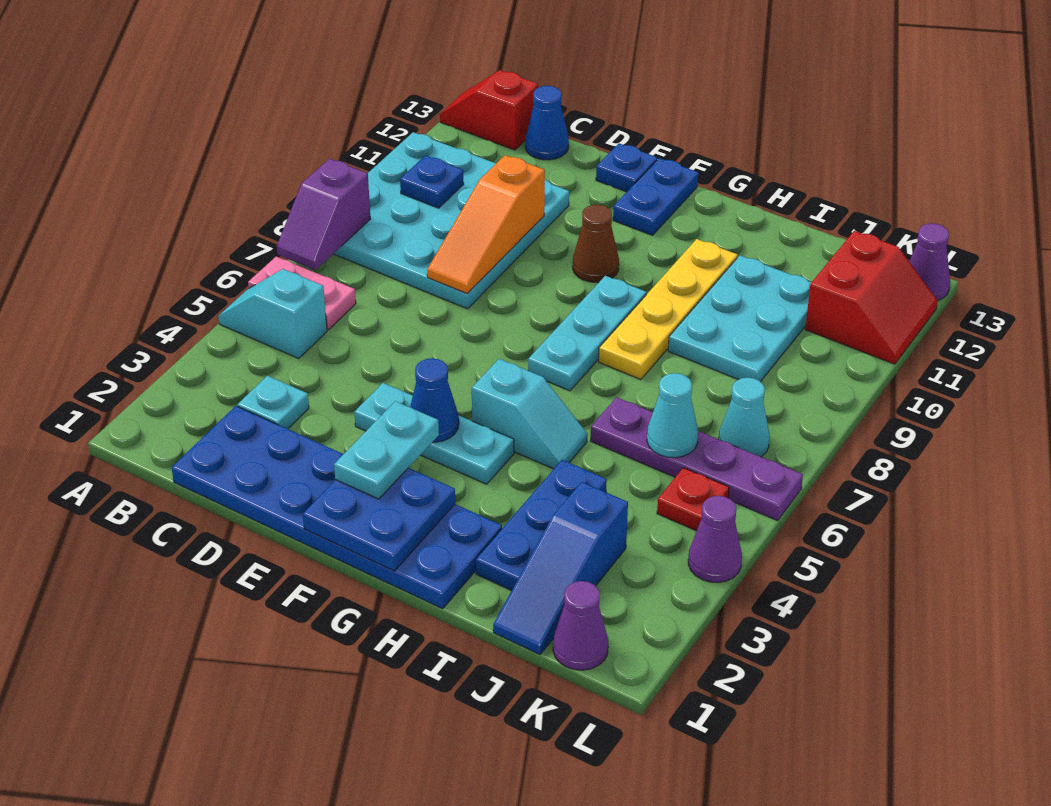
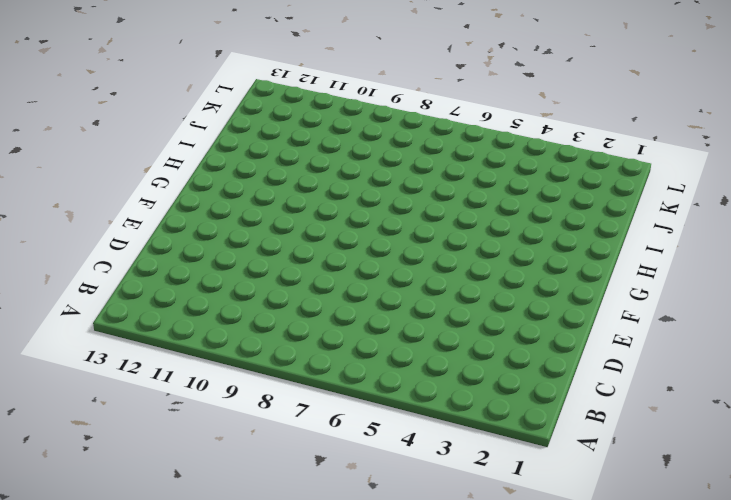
none -> cyan slope A5:B5 level 1 top B
none -> pink plate A6:B6 level 1
none -> cyan plate A8:D11 level 1
none -> red slope A13:B13 level 1 top B

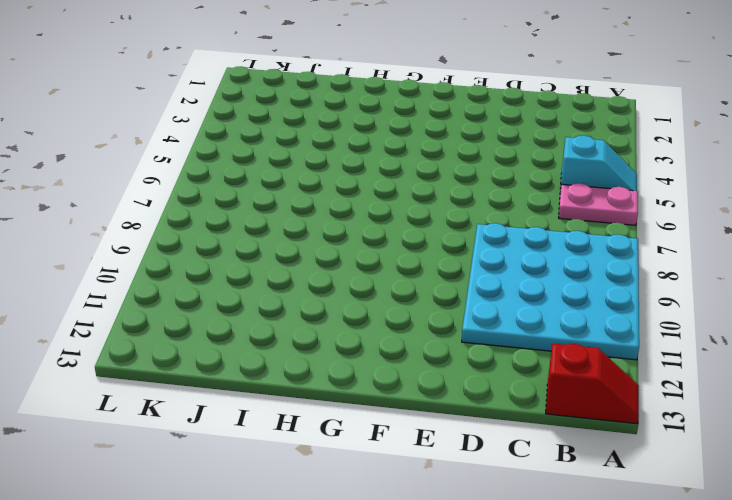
none -> blue plate C1:H2 level 1
none -> cyan plate C3 level 1
none -> blue cone C13 level 1
none -> cyan plate E4:G4 level 1

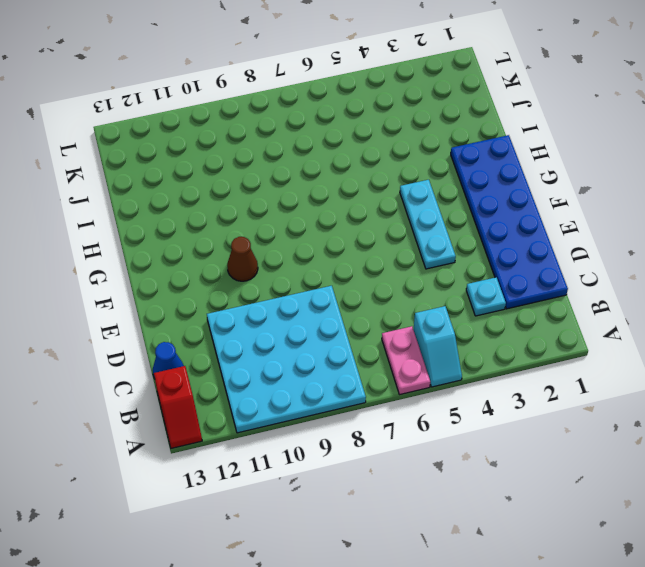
none -> blue plate E13 level 1
none -> blue plate F12:F13 level 1
none -> cyan slope G5:H5 level 1 top G
none -> cyan plate G7:G9 level 1

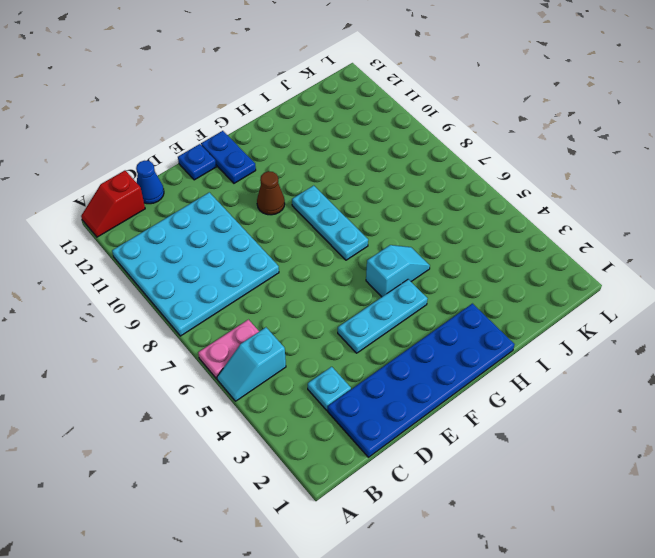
none -> yellow plate H8:H11 level 1
none -> blue plate I2:I4 level 1
none -> purple plate I6:L6 level 1
none -> cyan plate I9:J11 level 1

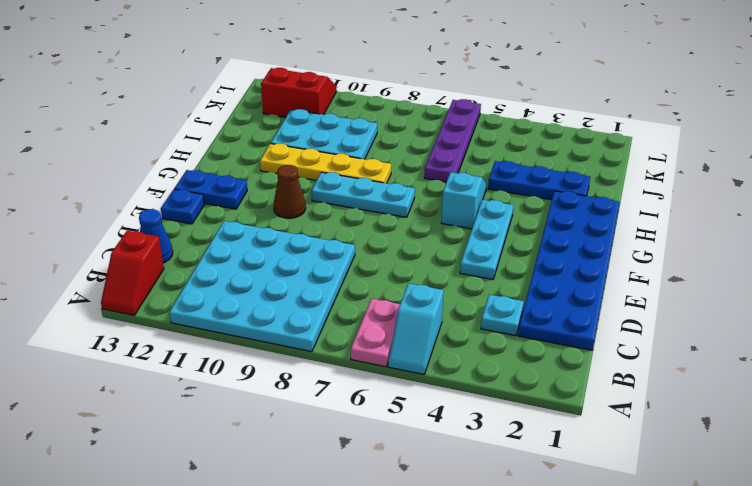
none -> blue slope J1:J3 level 1 top 3
none -> purple cone K1 level 1
none -> red plate K5 level 1
none -> cyan cone K7 level 1

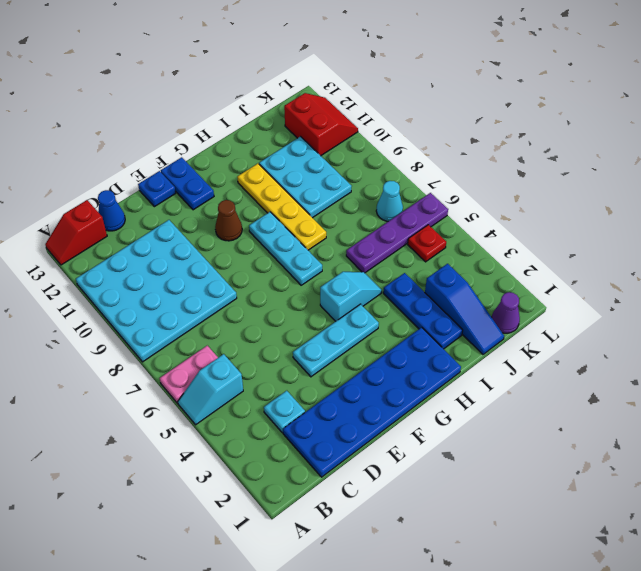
none -> purple cone L4 level 1
none -> purple cone L13 level 1
none -> purple slope A7:A8 level 2 top 8
none -> blue plate B10 level 2

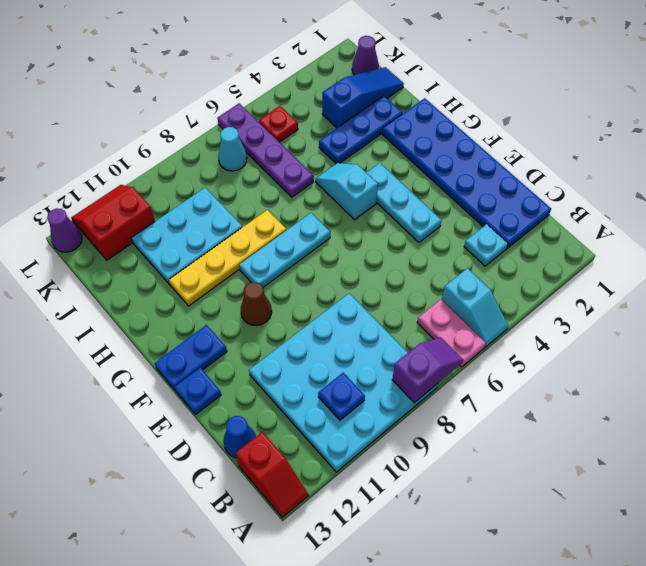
none -> purple cone L4 level 1
none -> orange slope D8:D10 level 2 top 10
none -> blue plate F1:G2 level 2
none -> blue cone F4 level 2

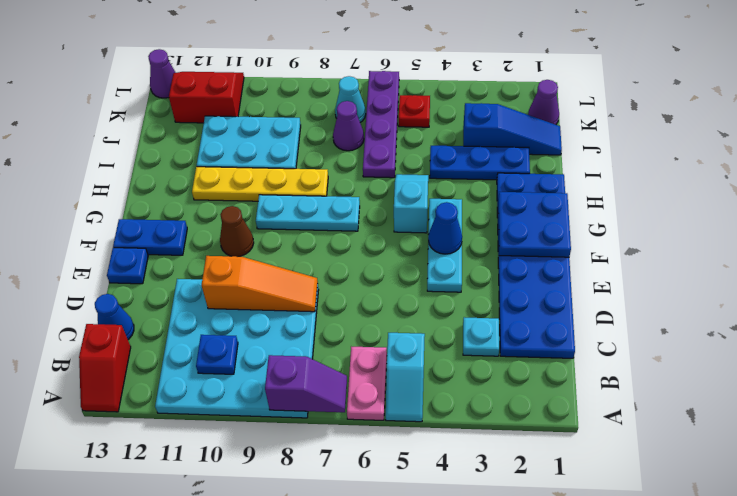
purple cone J7 level 1 -> purple cone L4 level 1
none -> cyan cone J6 level 2
none -> cyan plate F2:F3 level 3

